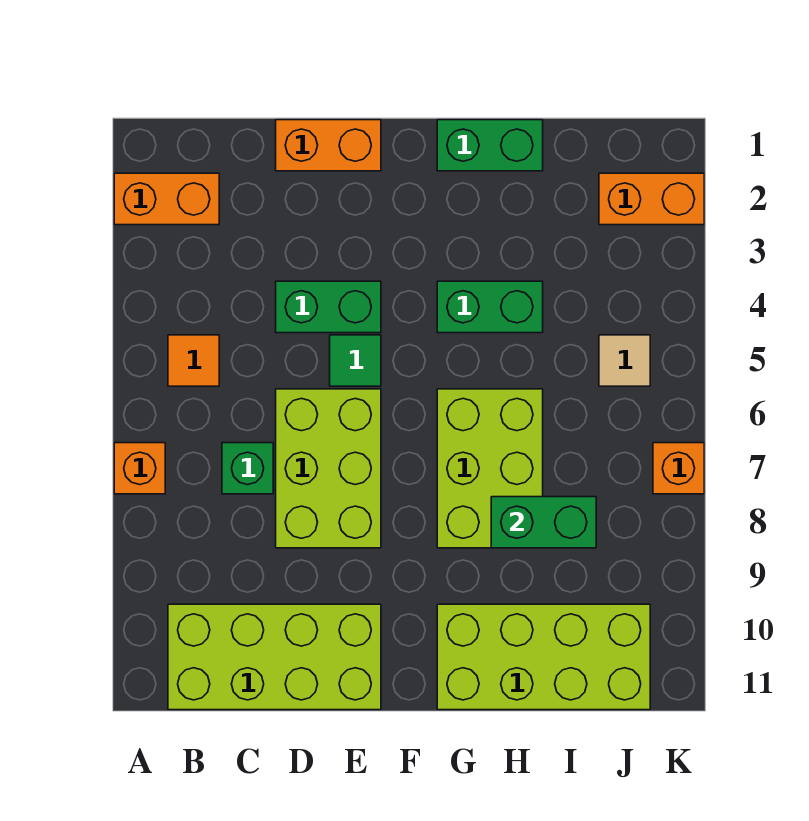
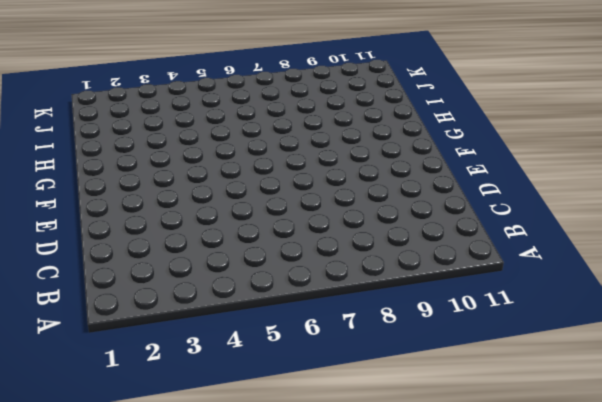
none -> orange brick A2:B2 level 1
none -> orange brick A7 level 1
none -> orange tile B5 level 1

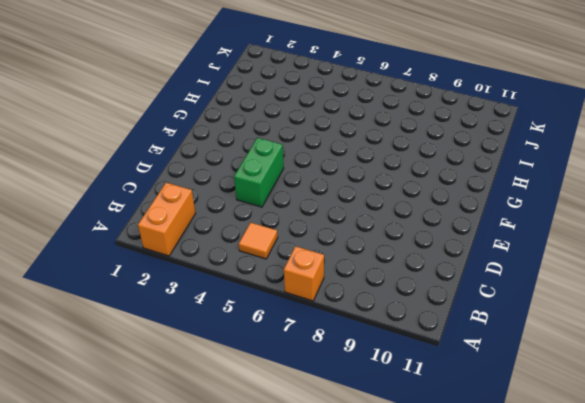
none -> lime brick B10:E11 level 1
none -> green brick C7 level 1
none -> orange brick D1:E1 level 1

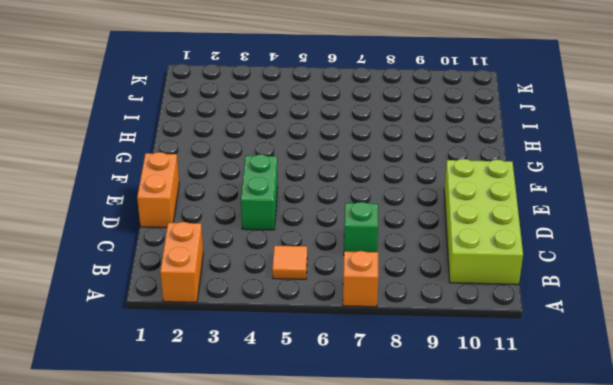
none -> lime brick D6:E8 level 1
none -> green tile E5 level 1
none -> green brick G1:H1 level 1

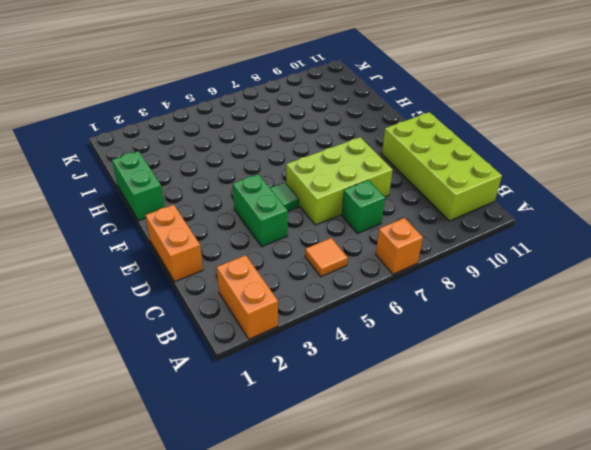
none -> green brick G4:H4 level 1
none -> lime brick G6:H8 level 1
none -> lime brick G10:J11 level 1

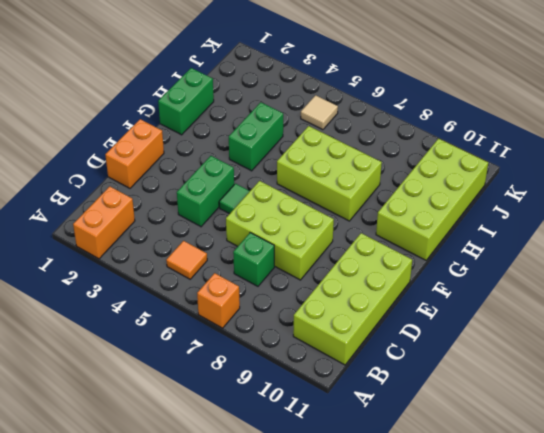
none -> orange brick J2:K2 level 1
none -> orange brick K7 level 1
none -> green brick H8:I8 level 2

